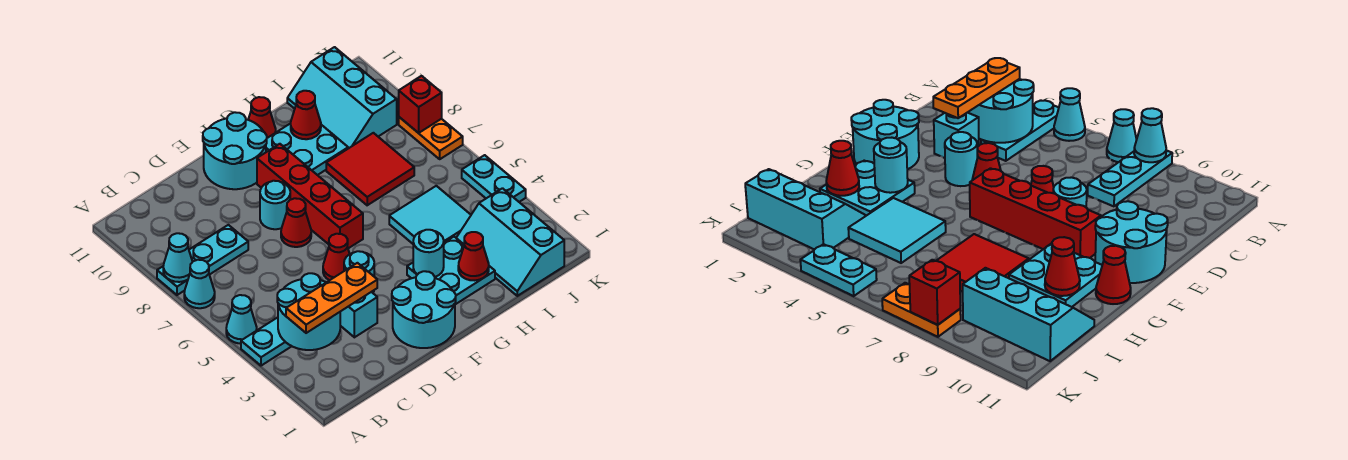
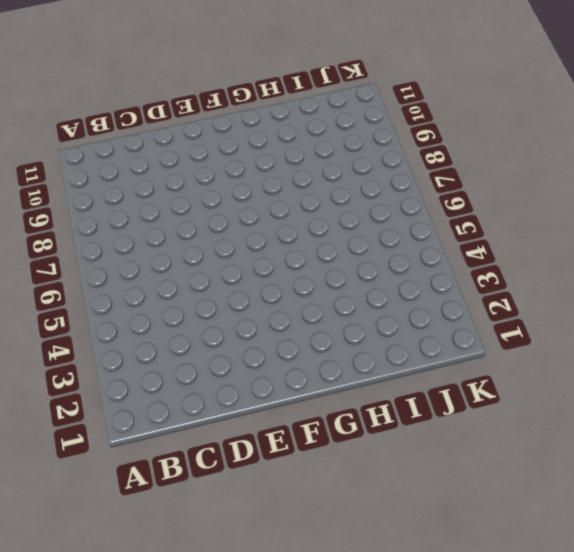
none -> cyan plate A4:C4 level 1
none -> cyan cone A5 level 1
none -> cyan cone A7 level 1

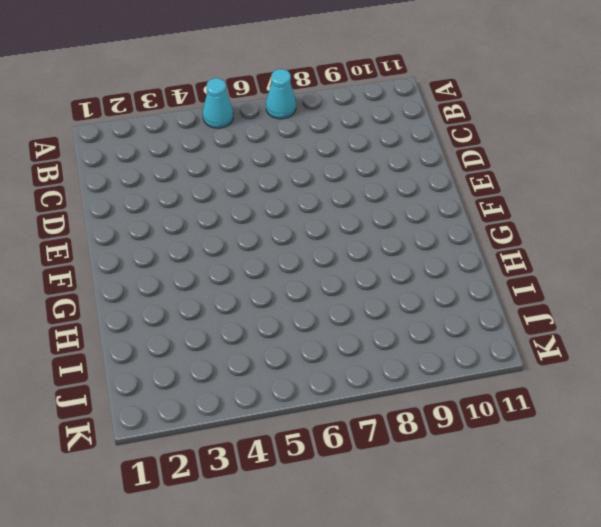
none -> cyan plate A4:C4 level 1
none -> cyan plate A8:C8 level 1
none -> cyan brick D3 level 1

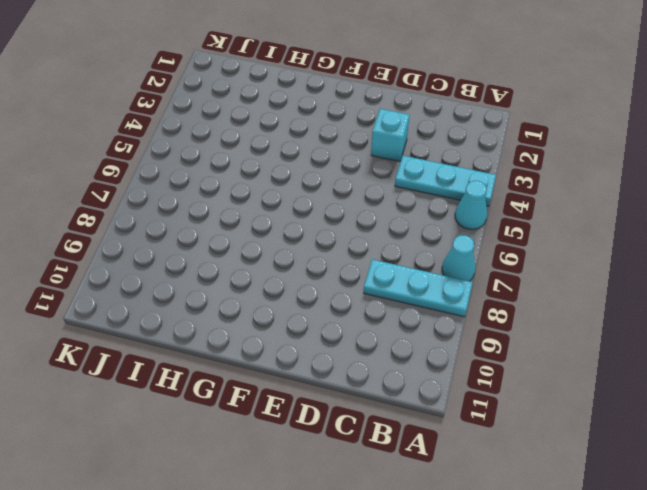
none -> cyan round brick E1:F2 level 1
none -> cyan round brick E4 level 1
none -> red cone E5 level 1

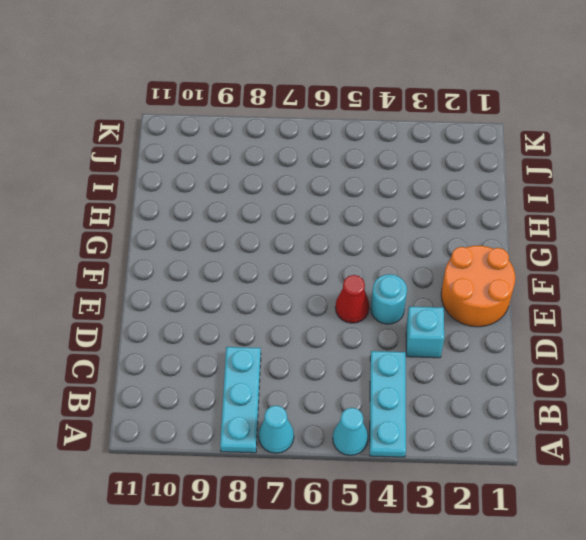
orange round brick E1:F2 level 1 -> cyan round brick E1:F2 level 1
none -> red cone E7 level 1
none -> cyan round brick E8 level 1
none -> cyan round brick E10:F11 level 1

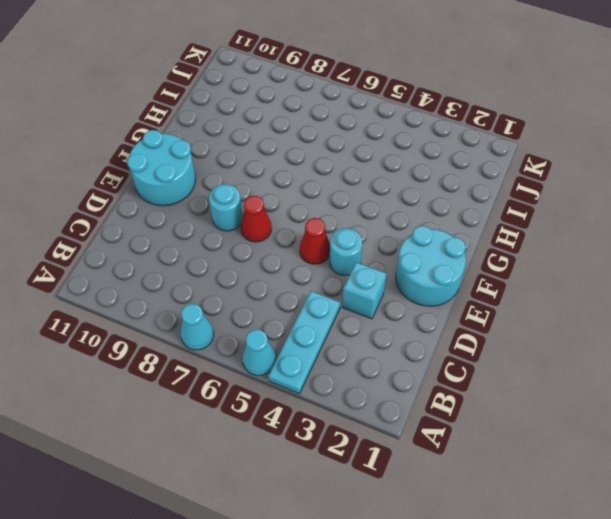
none -> cyan plate A8:C8 level 1
none -> red brick F6:F9 level 1
none -> cyan plate G2:H3 level 1

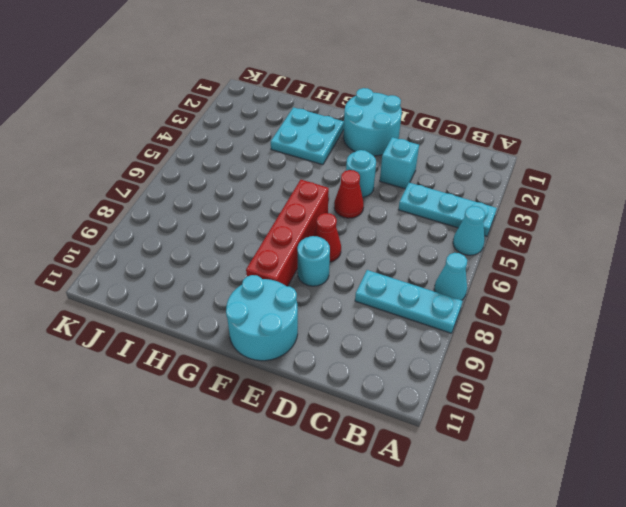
none -> cyan plate G9:H10 level 1
none -> red cone G11 level 1
none -> cyan tile H4:I5 level 1

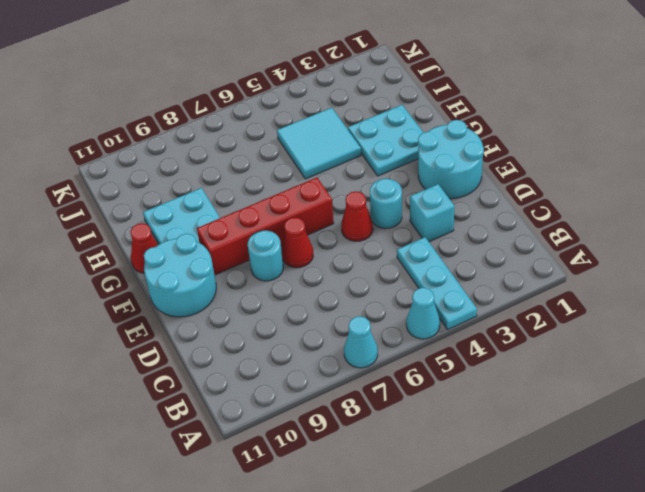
none -> cyan plate A8:C8 level 1
none -> red tile H7:I8 level 1
none -> cyan slope I1:J3 level 1 top J

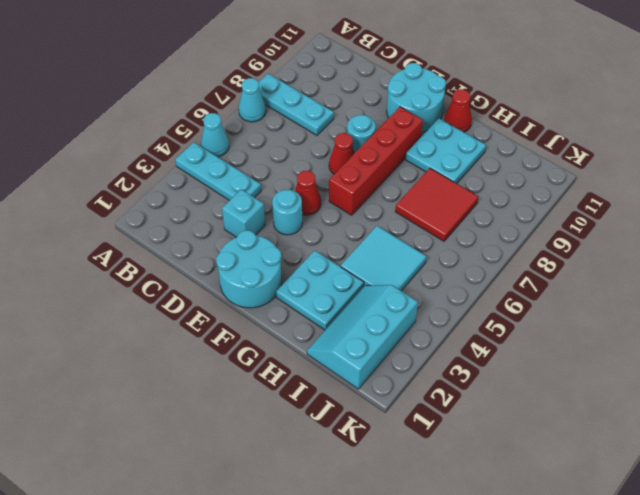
none -> cyan slope I9:J11 level 1 top J
none -> cyan plate K4:K5 level 1
none -> orange plate K7:K8 level 1

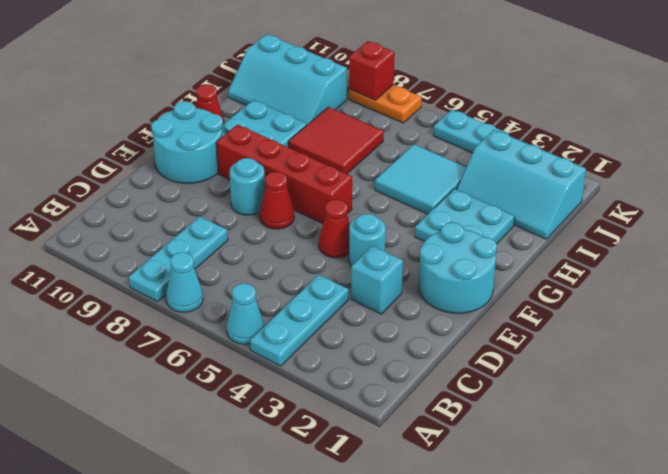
none -> cyan cone A8 level 2
none -> cyan round brick B3:C4 level 2
none -> cyan round brick G3 level 2

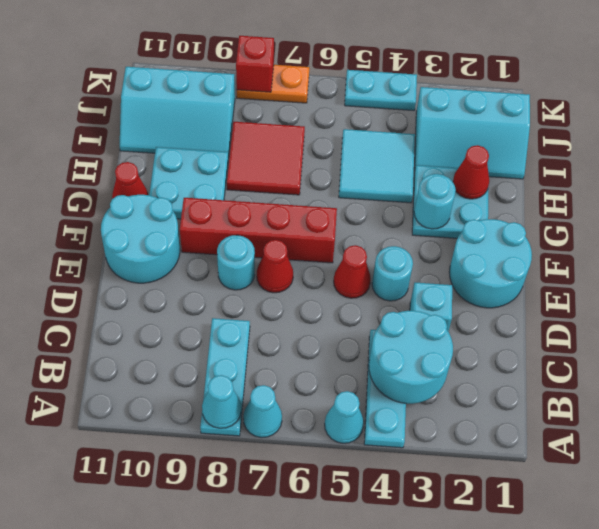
none -> red cone H10 level 2
none -> orange plate B3:D3 level 3

